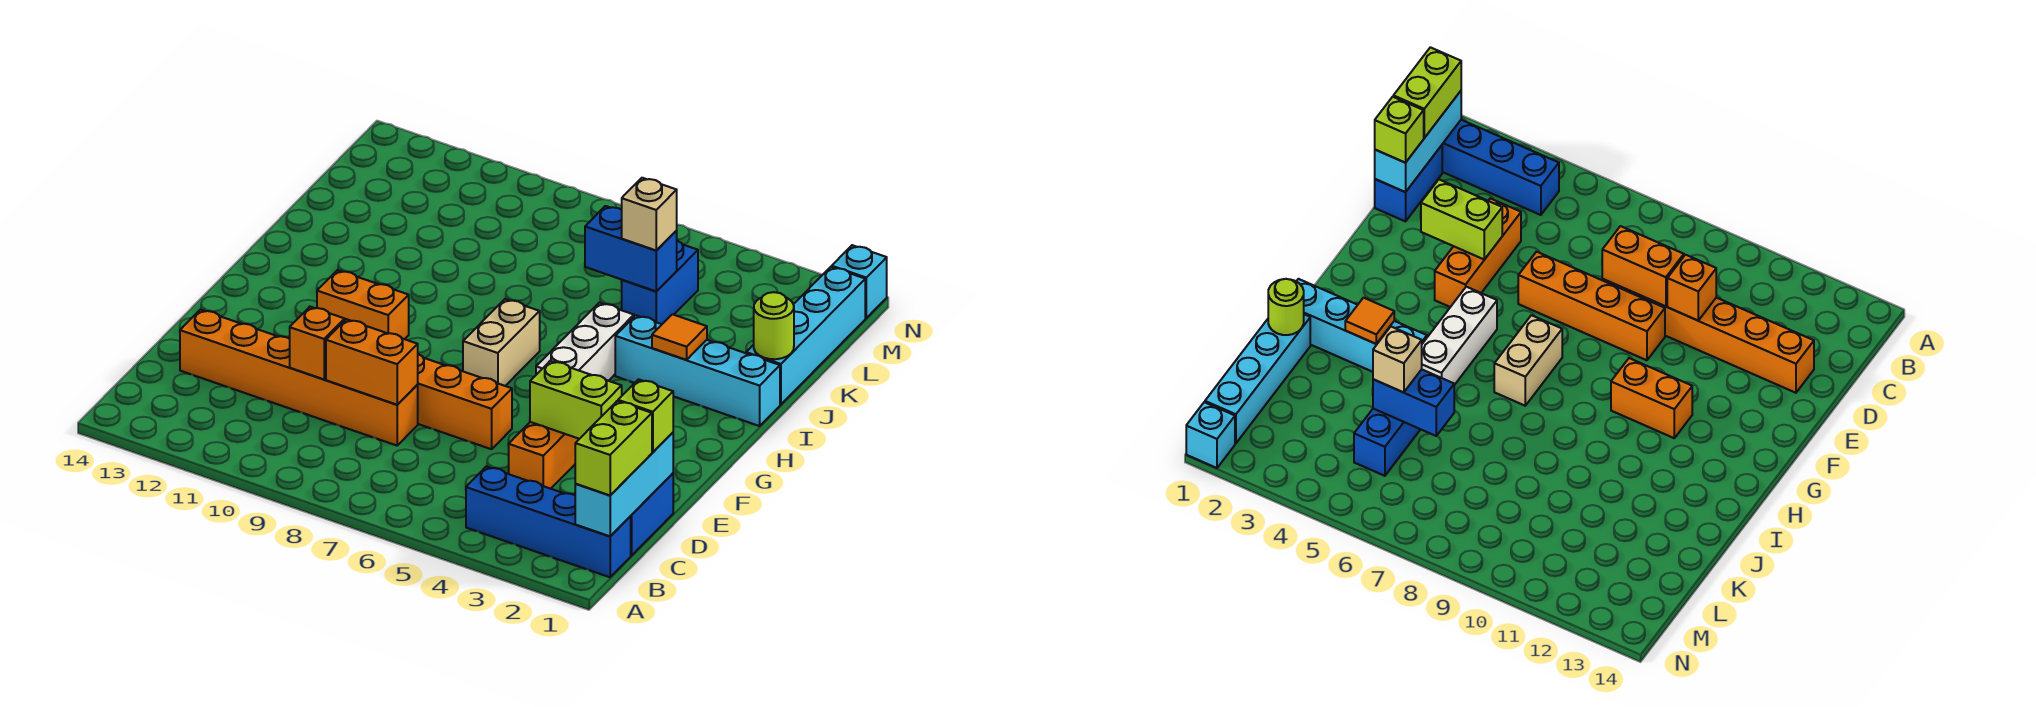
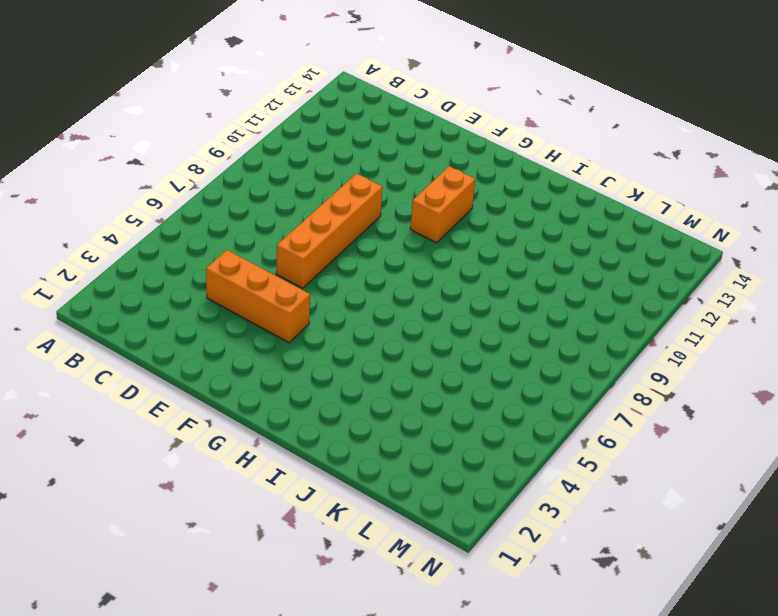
none -> blue brick B1:B4 level 1
none -> blue brick C1:D1 level 1
none -> orange brick D8:D13 level 1

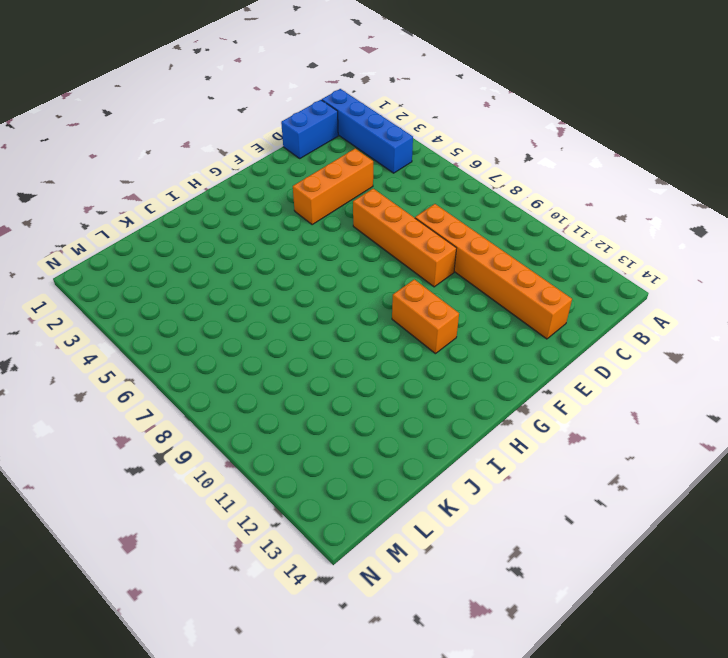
none -> white brick G5:I5 level 1
none -> tan brick G7:H7 level 1
none -> cyan brick I1:I4 level 1

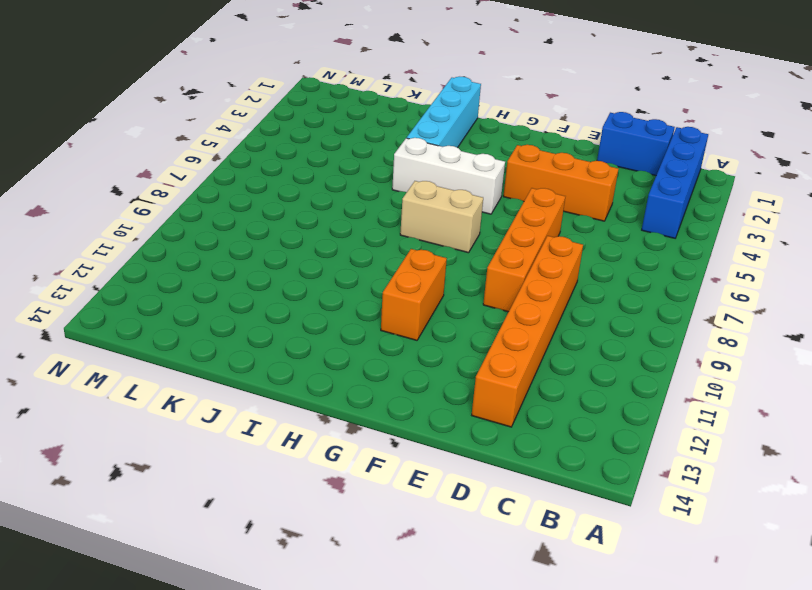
none -> cyan brick J1:M1 level 1
none -> blue brick K5:L5 level 1
none -> cyan brick N1 level 1

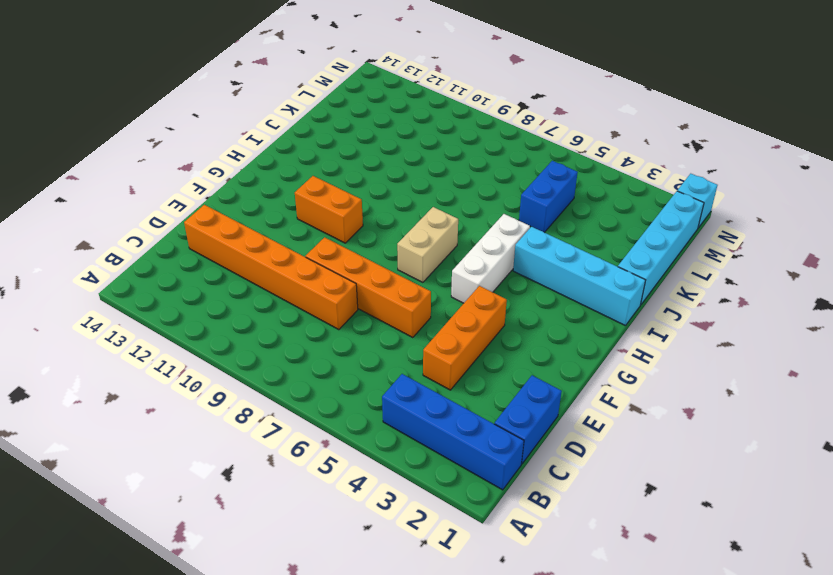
none -> cyan brick B1:D1 level 2
none -> orange brick D8:D9 level 2
none -> orange brick D10 level 2

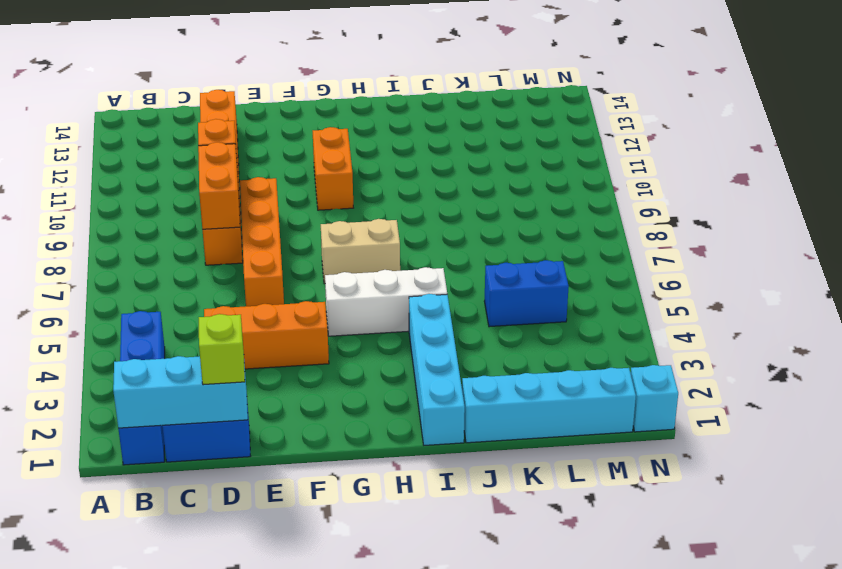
none -> lime brick E3:E4 level 2
none -> orange tile I3 level 2
none -> lime round brick J1 level 2

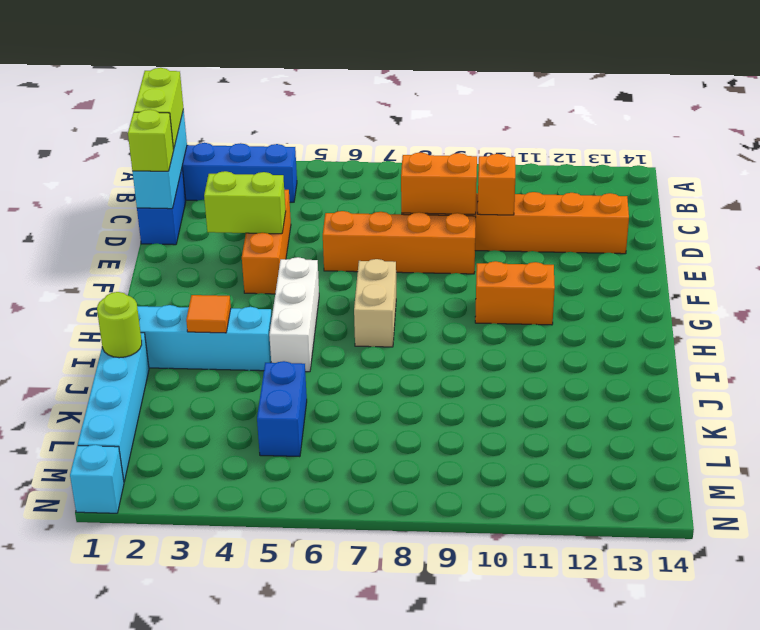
none -> blue brick K5:K6 level 2
none -> tan brick K5 level 3

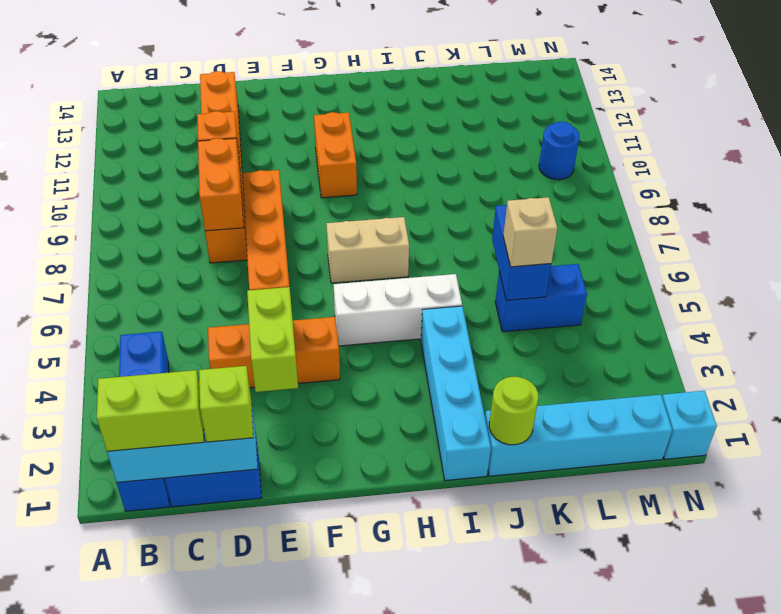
blue round brick M10 level 1 -> none
none -> orange tile I3 level 2

